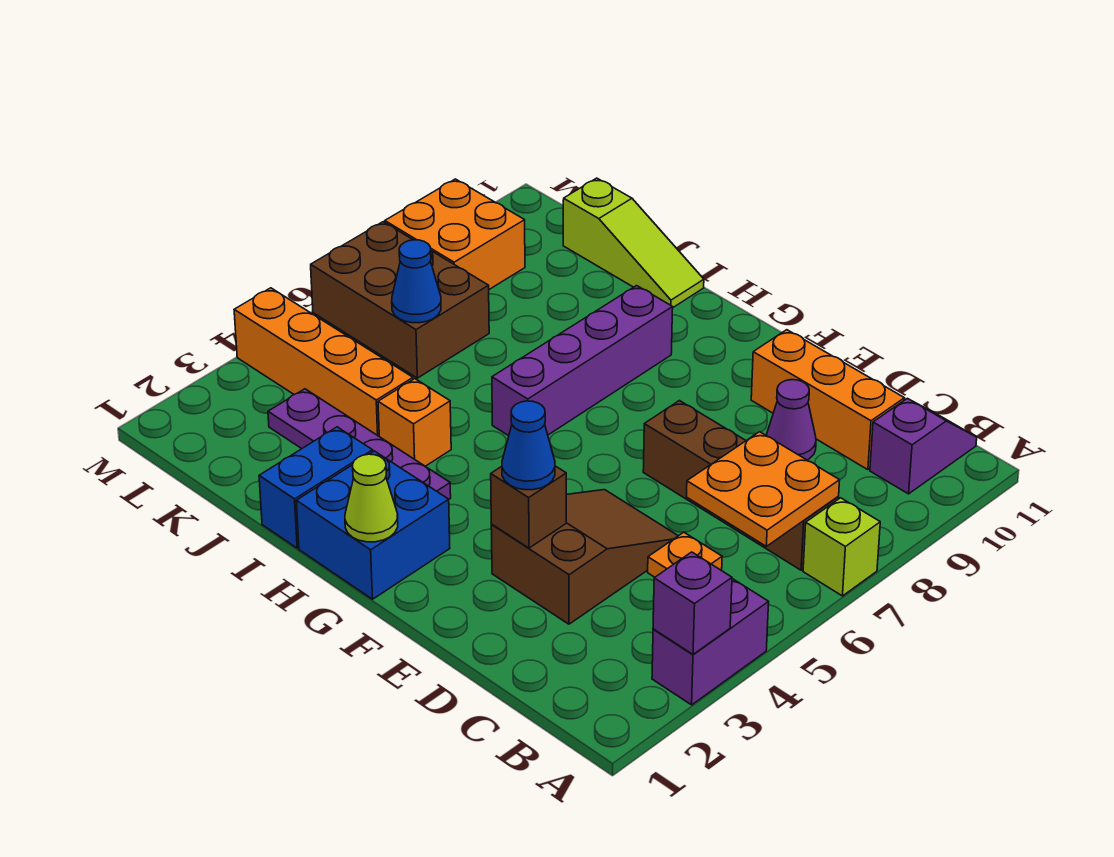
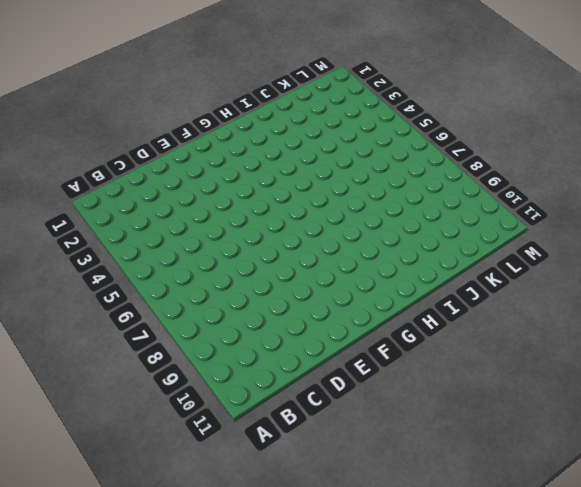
none -> purple brick A3:A4 level 1
none -> lime brick A7 level 1
none -> brown brick B7:E7 level 1

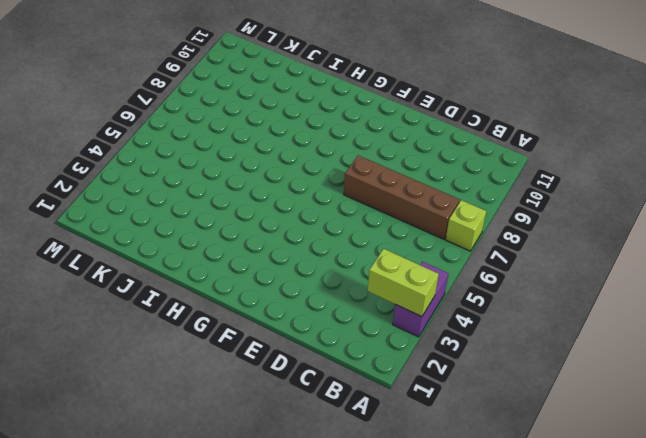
lime brick A3:B3 level 2 -> purple brick A3 level 2
none -> purple slope B10:B11 level 1 top 10
none -> orange plate C5 level 1
none -> orange brick C10:E10 level 1

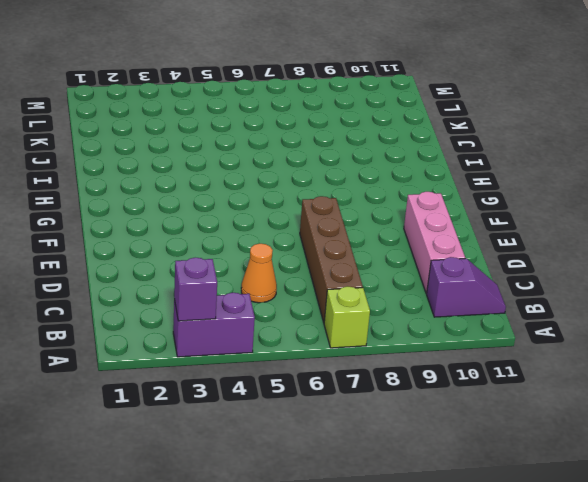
orange cone C5 level 1 -> orange plate C5 level 1
pink brick C10:E10 level 1 -> orange brick C10:E10 level 1
none -> brown slope D3:E5 level 1 top 3
none -> purple cone D9 level 1
none -> blue brick G1:H2 level 1

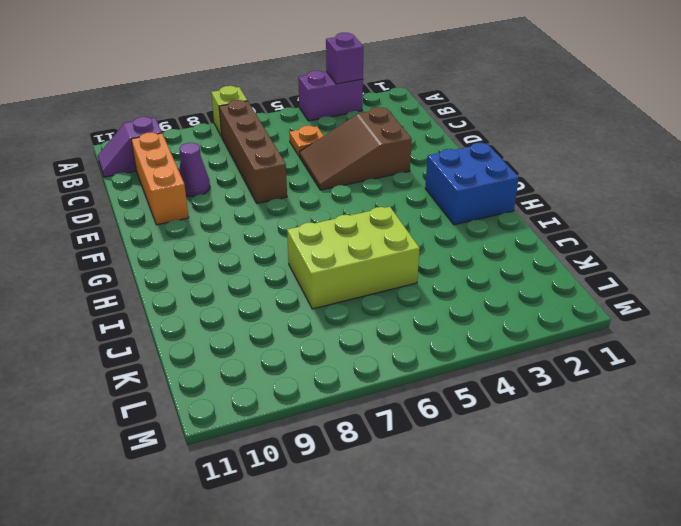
lime brick I5:J7 level 1 -> none
none -> purple plate H3:K3 level 1
none -> purple brick H6:H9 level 1
none -> blue brick I1:I2 level 1

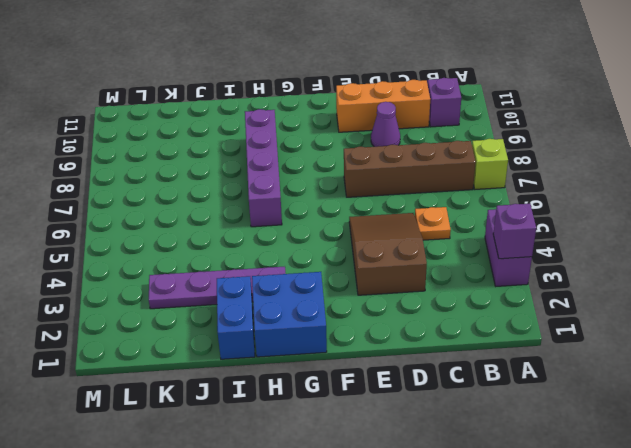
none -> orange brick I4 level 1
none -> lime slope I11:K11 level 1 top K
none -> orange brick J4:M4 level 1

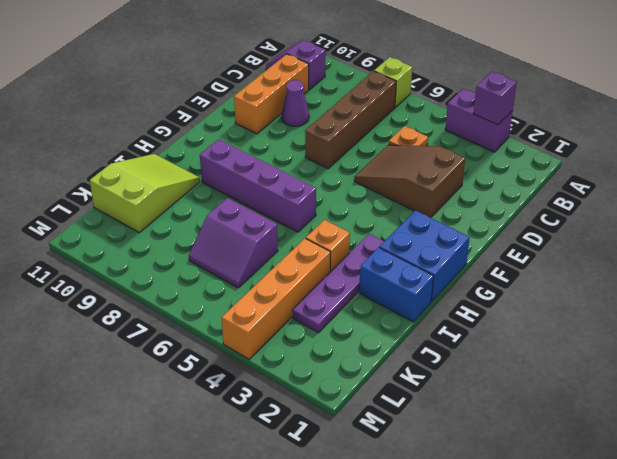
lime slope I10:K11 level 1 top K -> lime slope I11:K11 level 1 top K
purple slope J6:K7 level 1 top J -> brown brick K6:M7 level 1
none -> orange brick L8:M9 level 1
none -> orange plate B6:C7 level 2
none -> brown brick E3 level 2

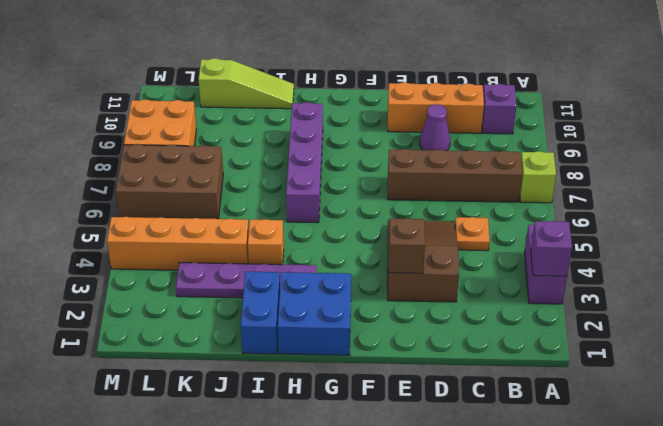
none -> orange plate B6:C7 level 2
none -> lime cone G1 level 2
none -> blue cone K6 level 2

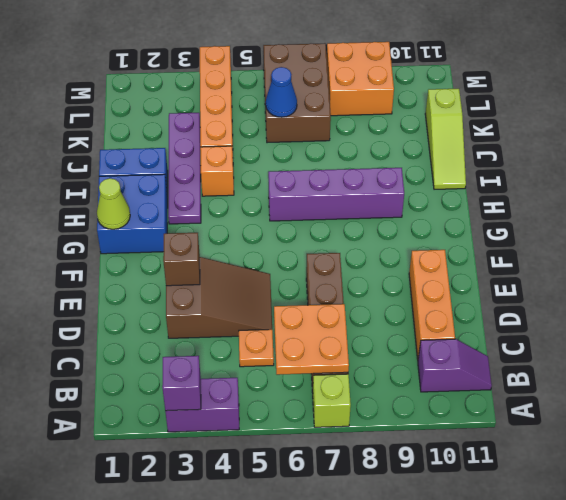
none -> purple cone D9 level 1
none -> blue cone E3 level 3

